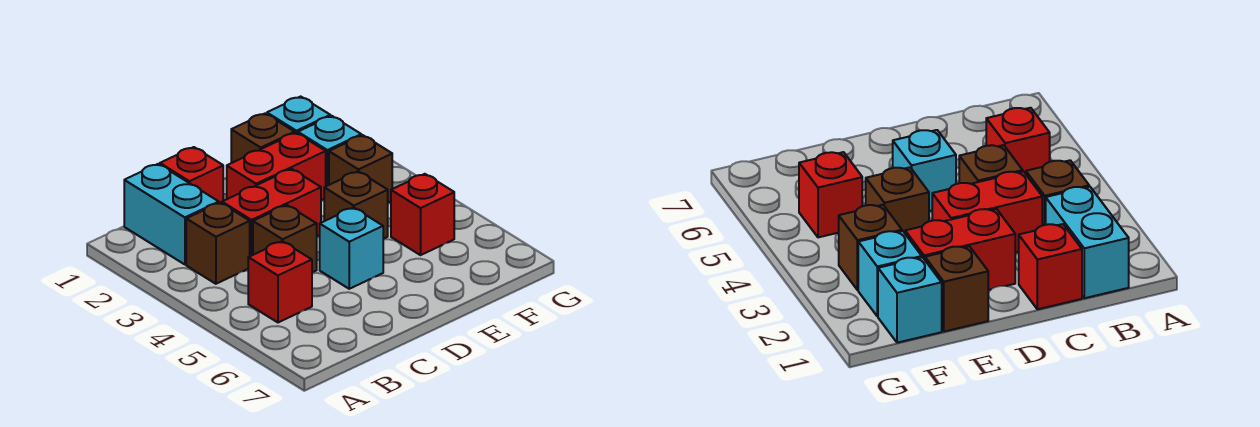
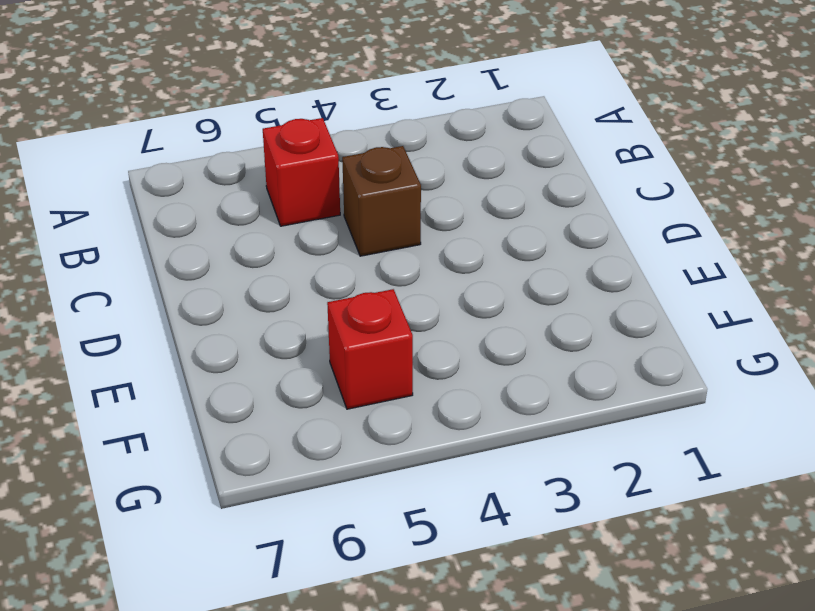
none -> cyan brick B1:B2 level 1
none -> brown brick B3 level 1
none -> red brick C1 level 1

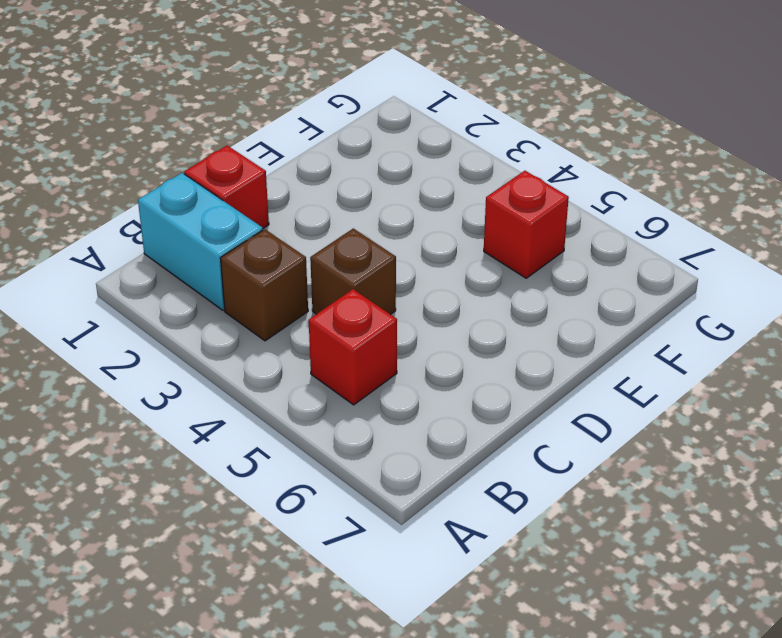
none -> red brick C3:D3 level 1
none -> red brick D2:E2 level 1
none -> cyan brick D5 level 1

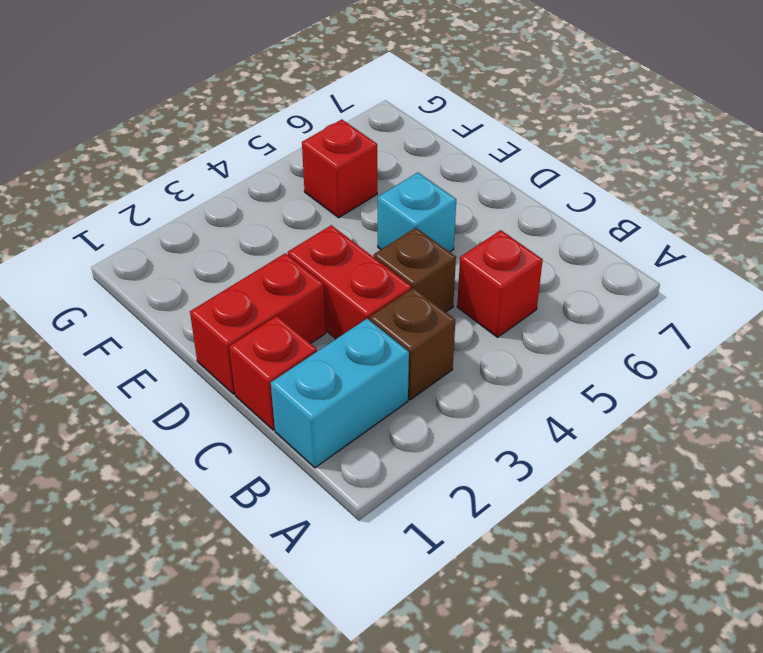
red brick D1:D2 level 1 -> red brick D2:E2 level 1
none -> brown brick E1 level 1
none -> brown brick E4 level 1
none -> cyan brick F1 level 1

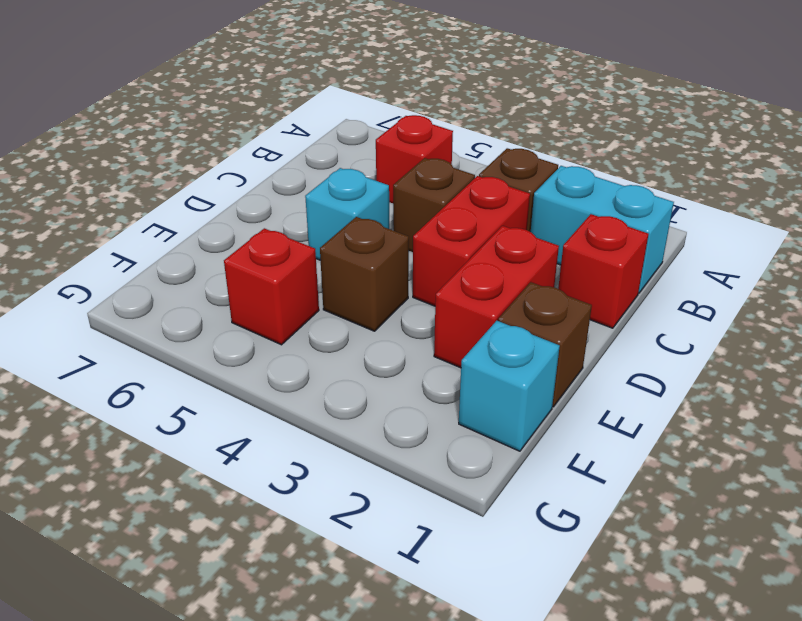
none -> cyan brick F2 level 1
none -> brown brick F3 level 1

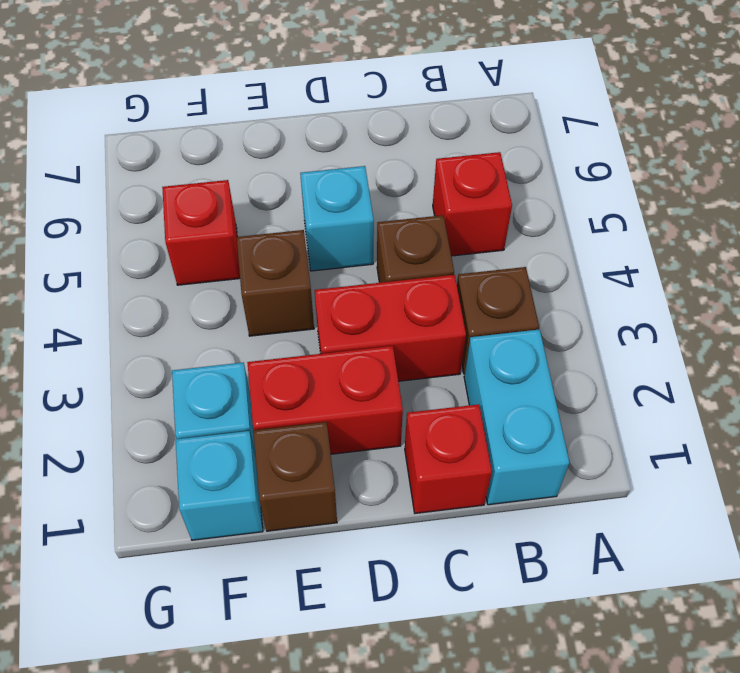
none -> brown brick F3 level 1

